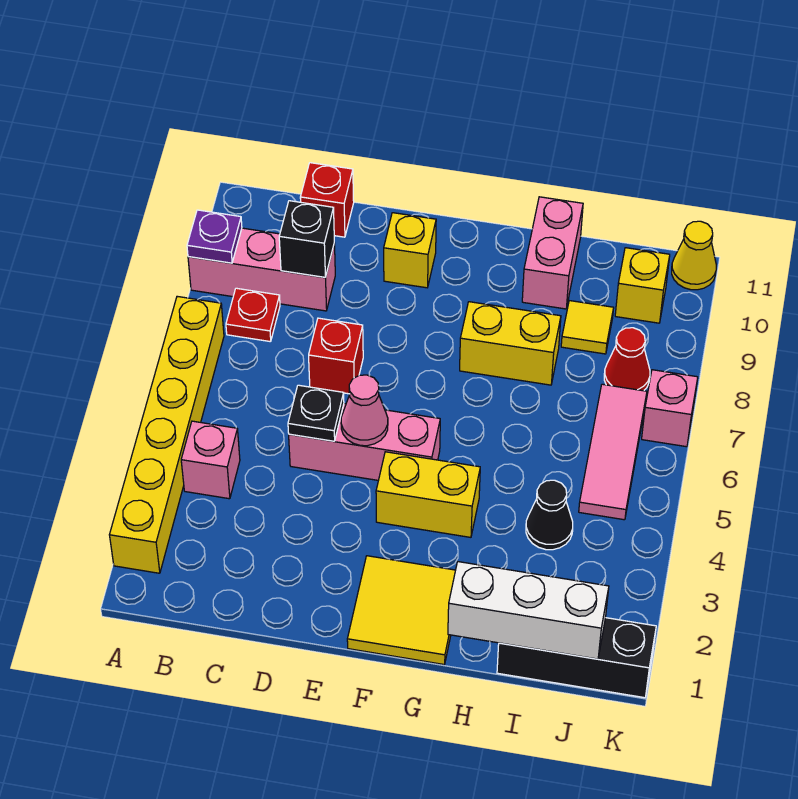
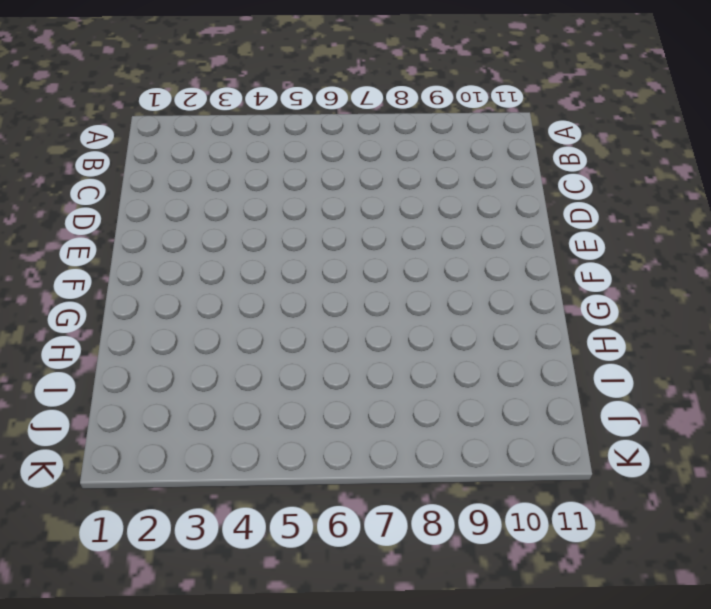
none -> yellow brick A2:A7 level 1
none -> pink brick A9:C9 level 1
none -> pink brick B4 level 1

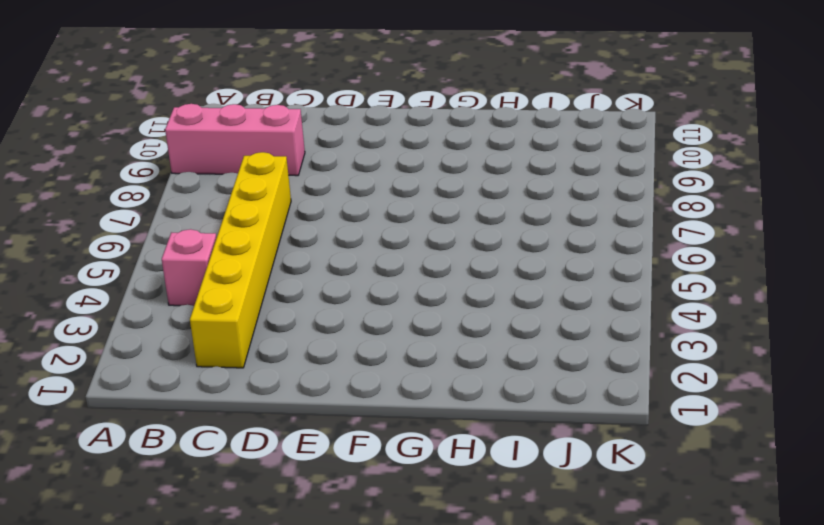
yellow brick C2:C7 level 1 -> yellow brick A2:A7 level 1
none -> red plate B8 level 1
none -> red brick C11 level 1
none -> pink brick D5:F5 level 1

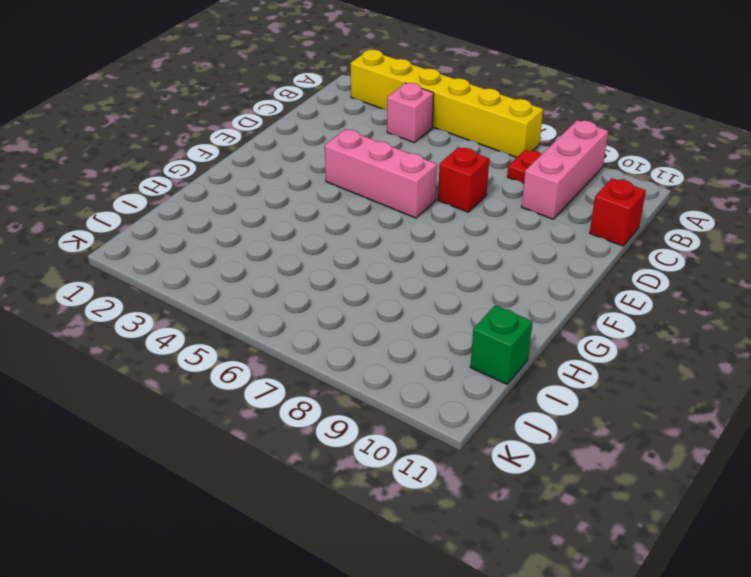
pink brick E4:E6 level 1 -> pink brick D5:F5 level 1
green brick I11 level 1 -> none
none -> yellow brick E10 level 1
none -> yellow tile F1:G2 level 1
none -> yellow brick F4:G4 level 1

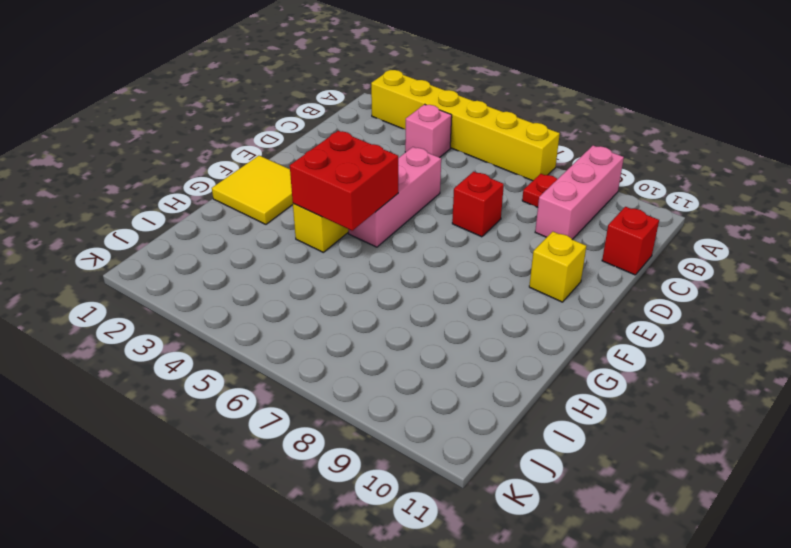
red brick F4:G5 level 2 -> none
none -> yellow brick G8:H8 level 1
none -> pink brick H10:H11 level 1
none -> black brick I1:K1 level 1

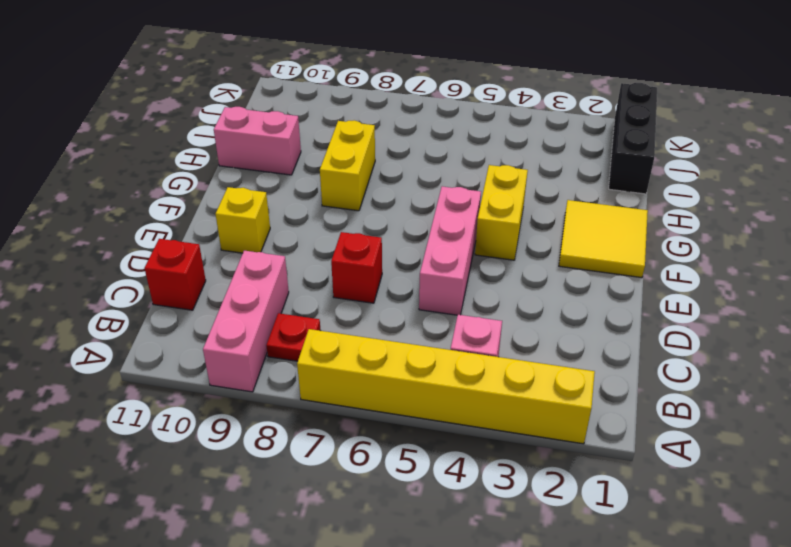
none -> black cone I4 level 1
none -> yellow tile I9 level 1
none -> pink tile J5:J7 level 1

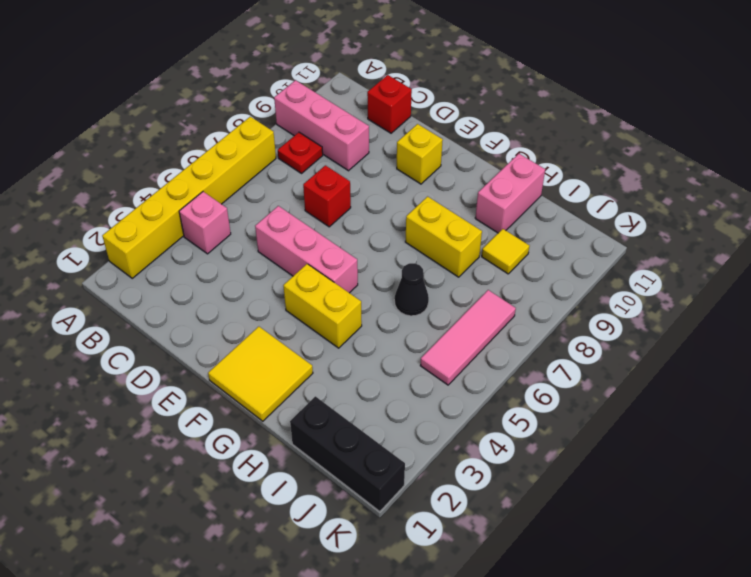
black cone H6 level 1 -> black cone I4 level 1
none -> red cone J8 level 1
none -> yellow brick J10 level 1
none -> pink brick K7 level 1

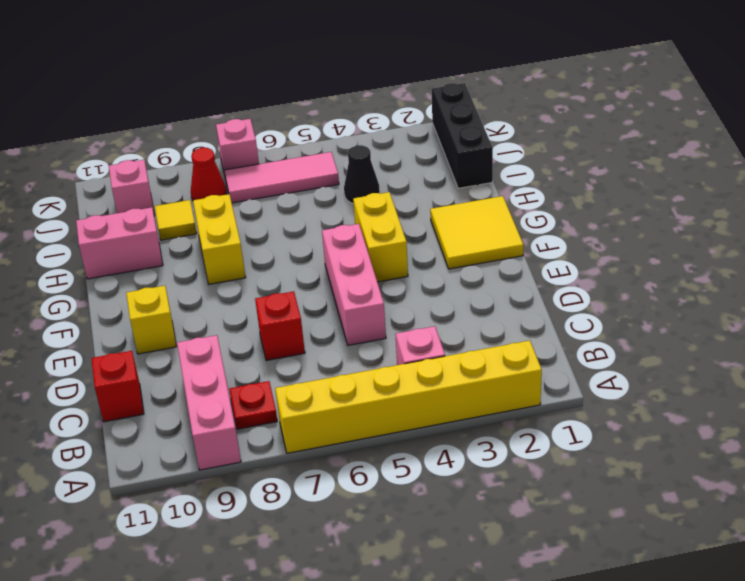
pink brick J10 level 1 -> yellow brick J10 level 1
none -> yellow cone K11 level 1
none -> purple plate A9 level 2
none -> black brick C9 level 2

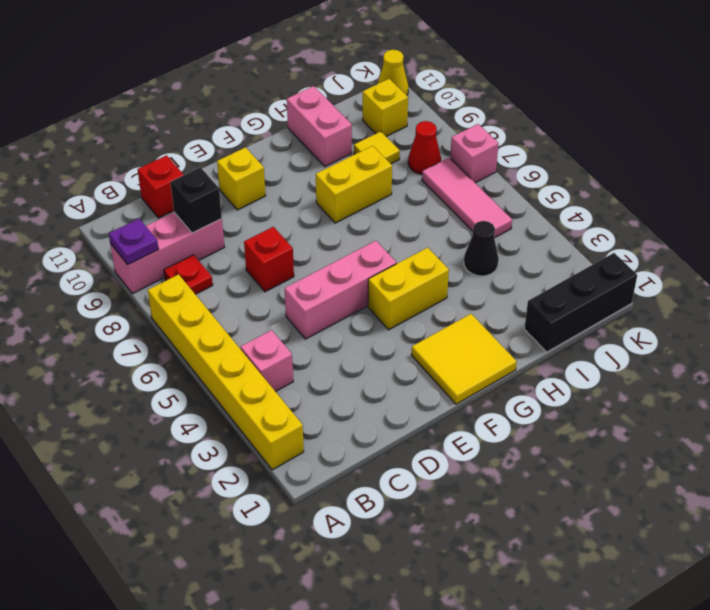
none -> black plate D5 level 2
none -> pink cone E5 level 2
none -> white brick H1:J1 level 2

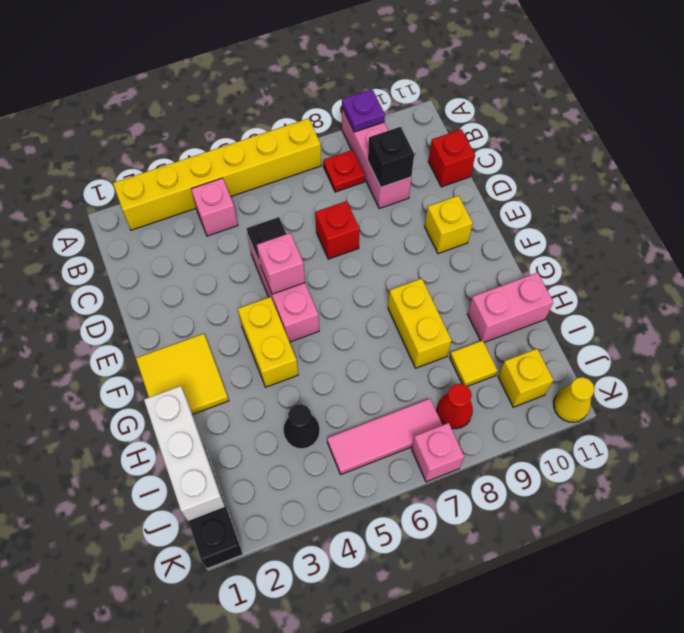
pink brick E5 level 2 -> pink cone E5 level 2

